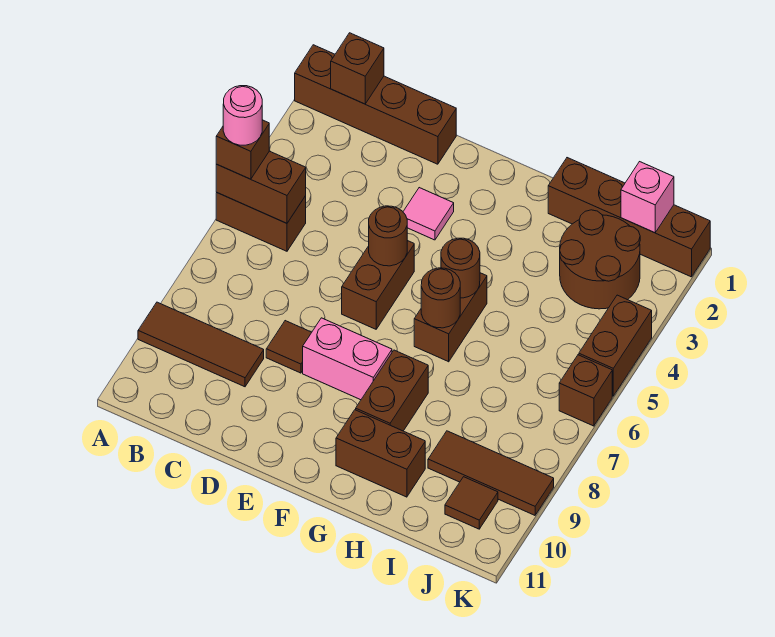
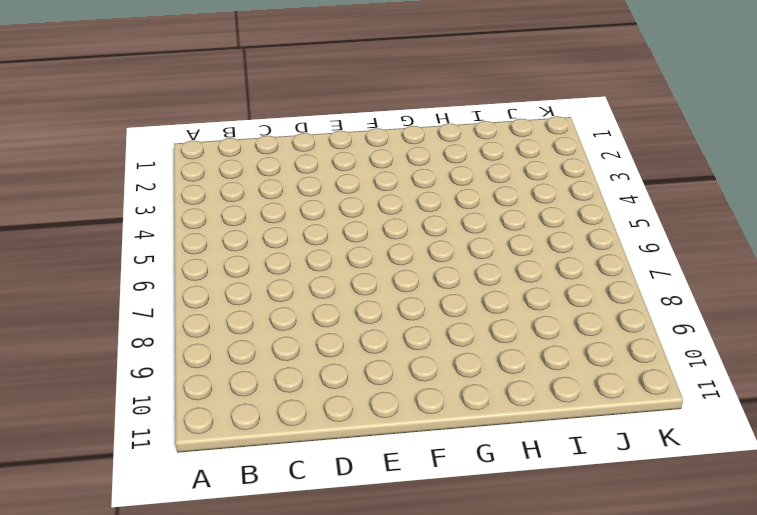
none -> brown brick A1:D1 level 1
none -> brown brick A5:B5 level 1
none -> brown tile A9:C9 level 1

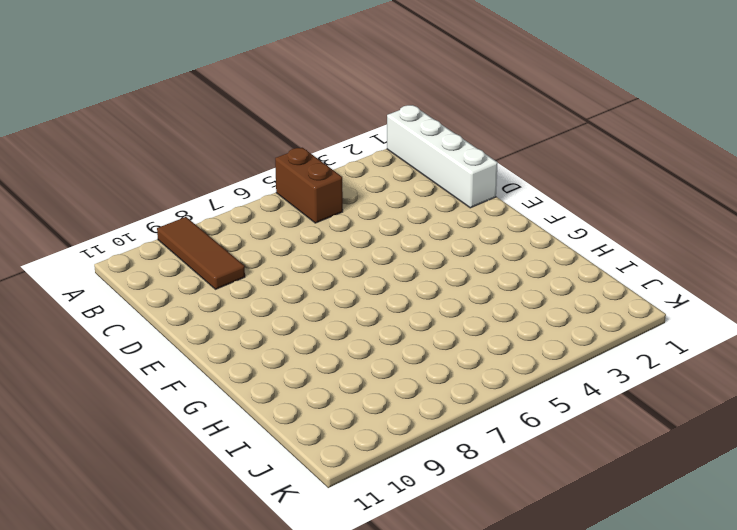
white brick A1:D1 level 1 -> brown brick A1:D1 level 1
none -> brown tile D8 level 1
none -> pink tile E3 level 1
none -> brown brick E5:E6 level 1

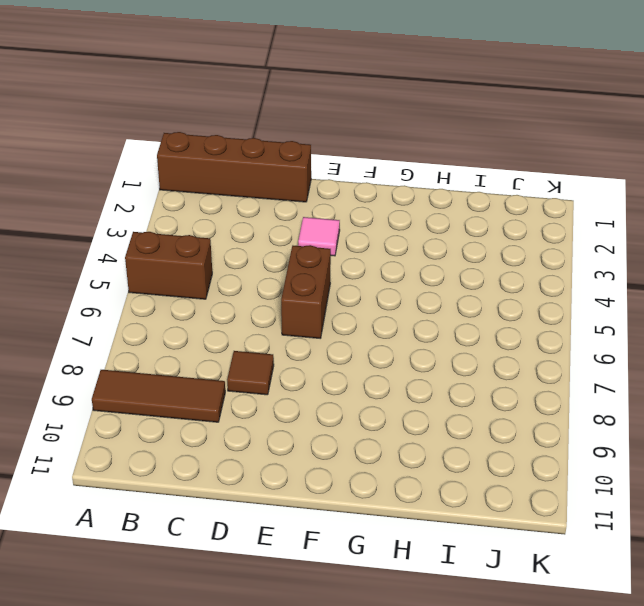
none -> pink brick E8:F8 level 1
none -> brown brick G5:G6 level 1
none -> brown brick G8:G9 level 1

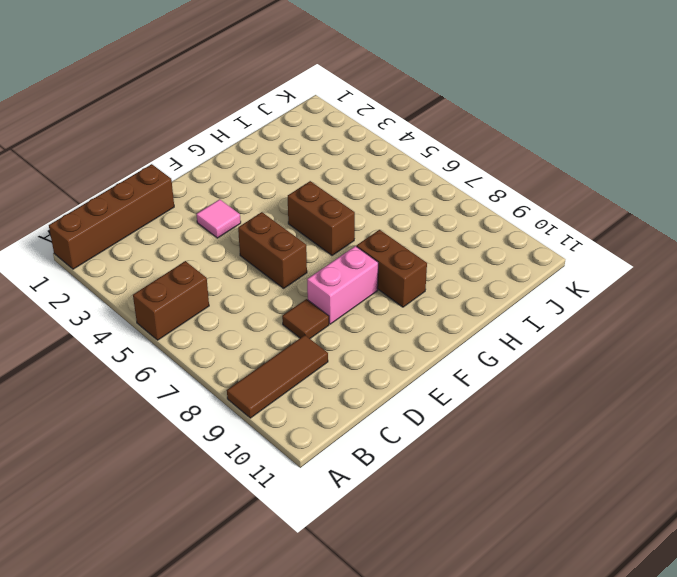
none -> brown brick G10:H10 level 1
none -> brown brick H1:K1 level 1
none -> brown round brick I2:J3 level 1

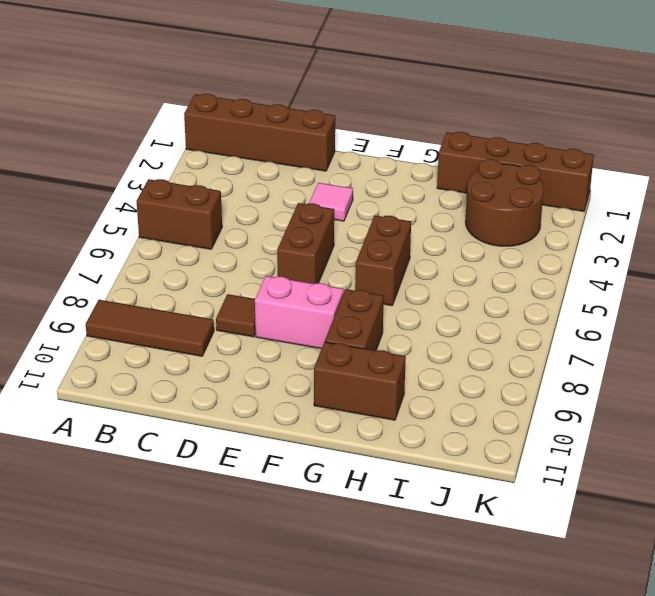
none -> brown tile I9:K9 level 1
none -> brown tile J10 level 1
none -> brown brick K4:K5 level 1

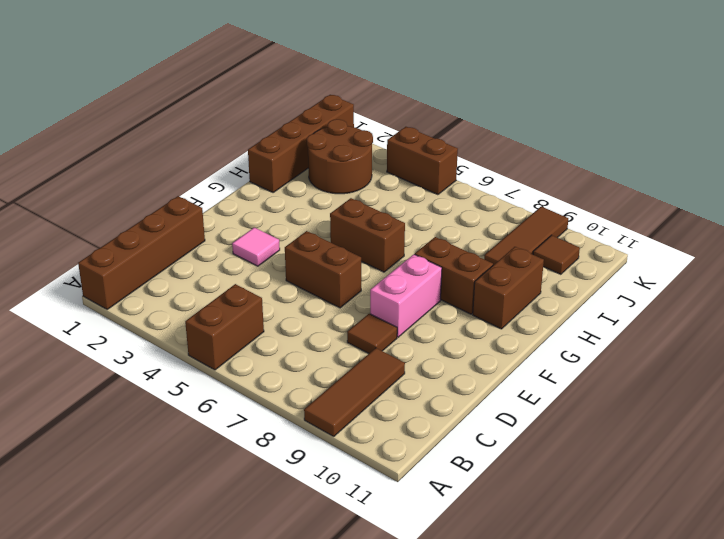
none -> brown brick K6 level 1
none -> brown brick A5:B5 level 2
none -> brown brick B1 level 2

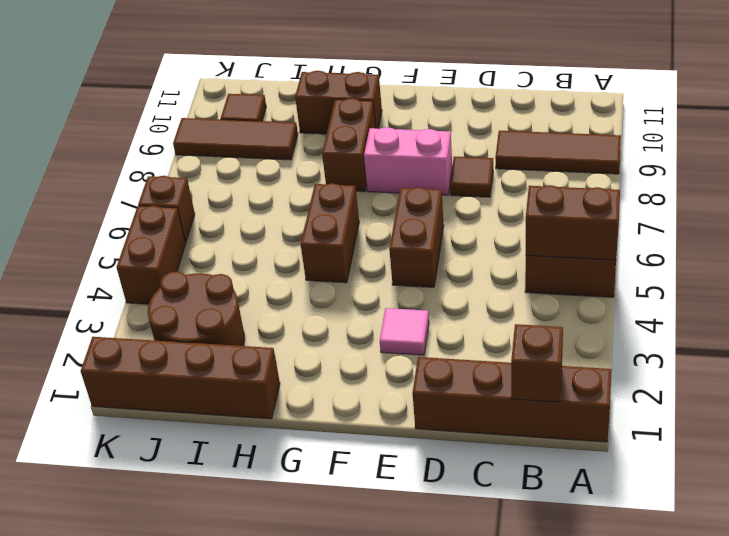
none -> brown round brick E5 level 2
none -> brown round brick G5 level 2
none -> brown round brick G6 level 2

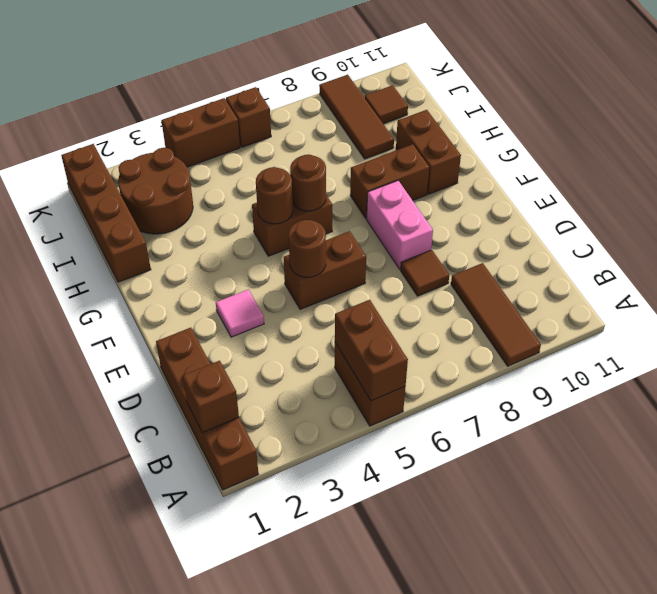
none -> pink brick J1 level 2
none -> brown brick A5 level 3
none -> pink round brick A5 level 4

